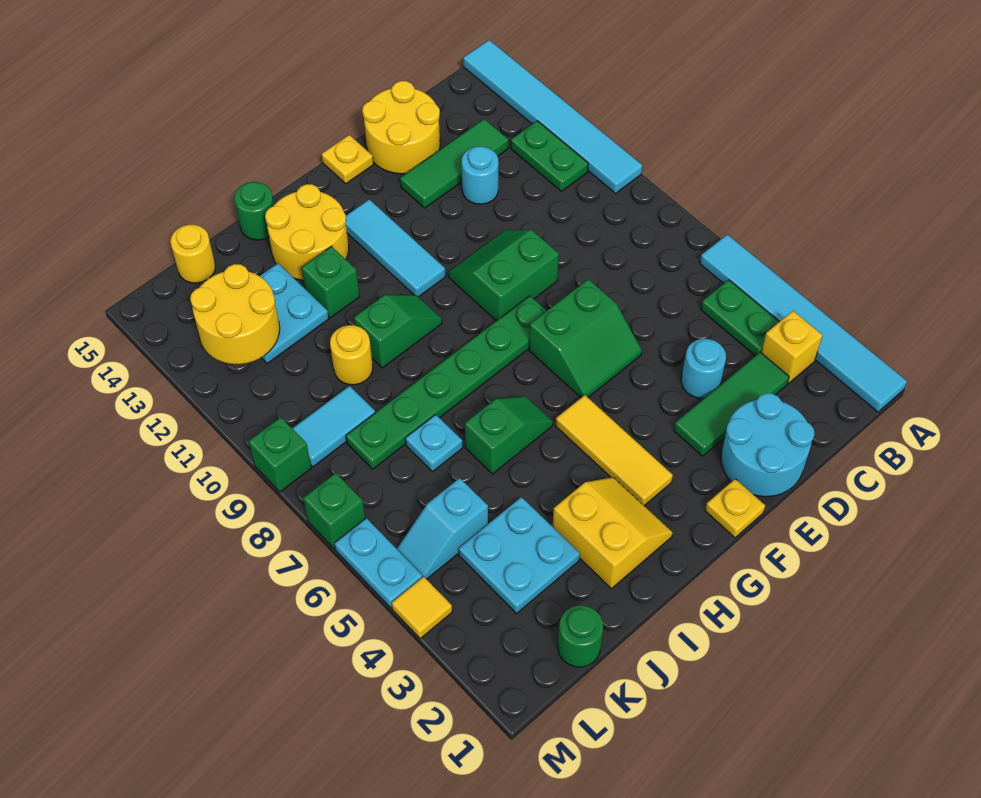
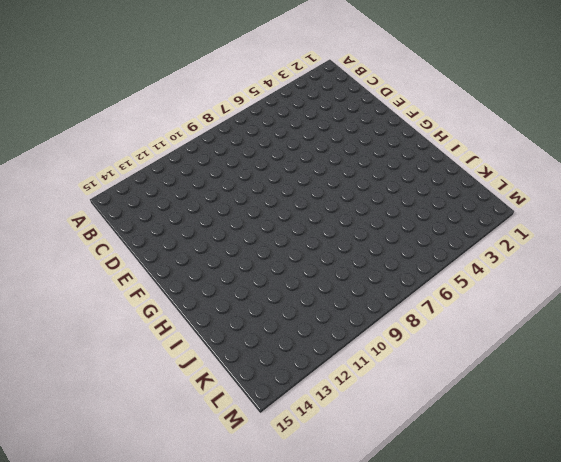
none -> cyan tile A1:A6 level 1
none -> cyan tile A10:A15 level 1
none -> yellow brick B3 level 1
none -> green plate B4:B5 level 1

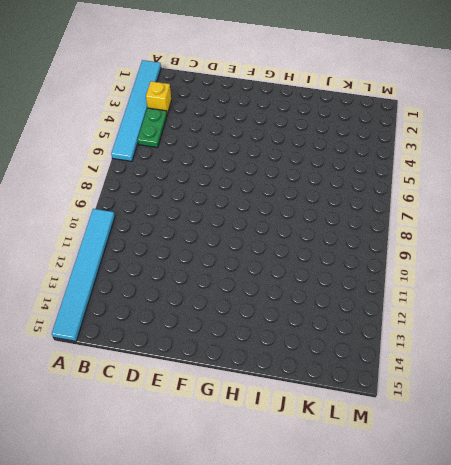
none -> green plate B11:B12 level 1
none -> green tile C3:E3 level 1
none -> green tile C13:E13 level 1
none -> cyan round brick D1:E2 level 1

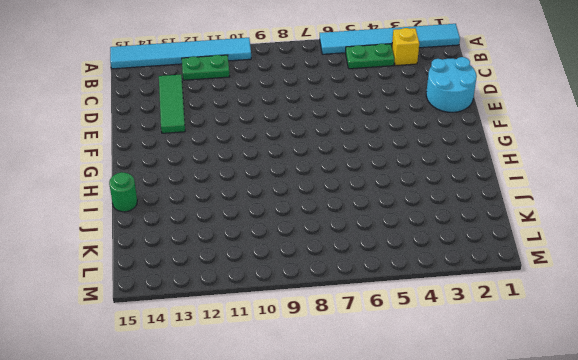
none -> green tile C3:E3 level 1
none -> cyan round brick D4 level 1
none -> cyan round brick D12 level 1
none -> yellow round brick D14:E15 level 1

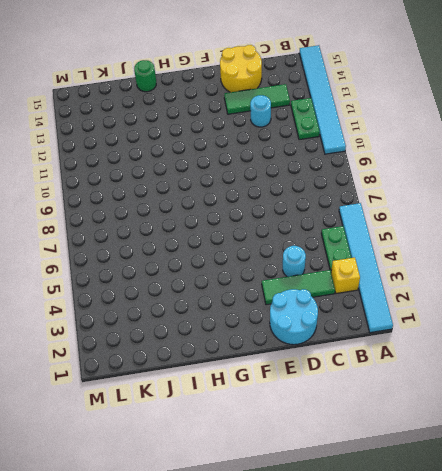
none -> green slope E6:F7 level 1 top 7
none -> green slope E9:F10 level 1 top 9
none -> yellow plate F1 level 1
none -> green plate F8:K8 level 1

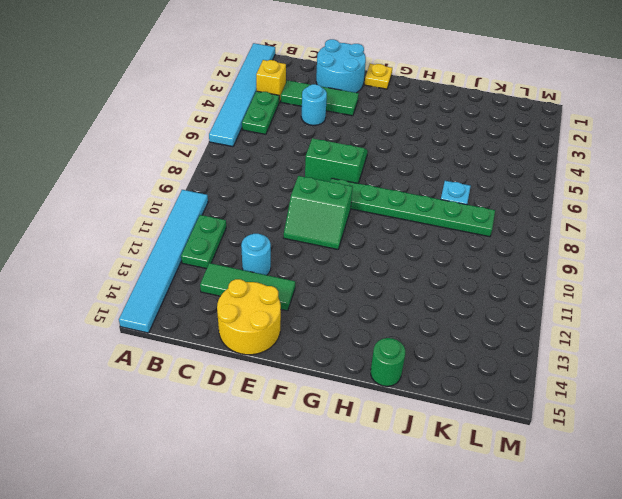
none -> yellow plate F15 level 1
none -> yellow tile G3:G5 level 1
none -> cyan tile G11:G13 level 1
none -> yellow slope H2:I3 level 1 top I

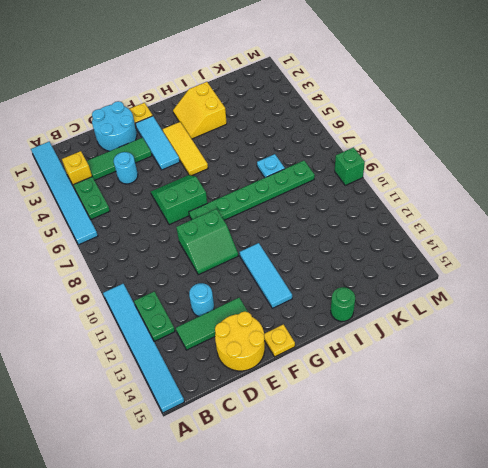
cyan tile F2:F4 level 1 -> none
none -> green slope H6:I6 level 1 top I
none -> green slope H10:I10 level 1 top I
none -> yellow round brick H13:I14 level 1
none -> green brick I12 level 1

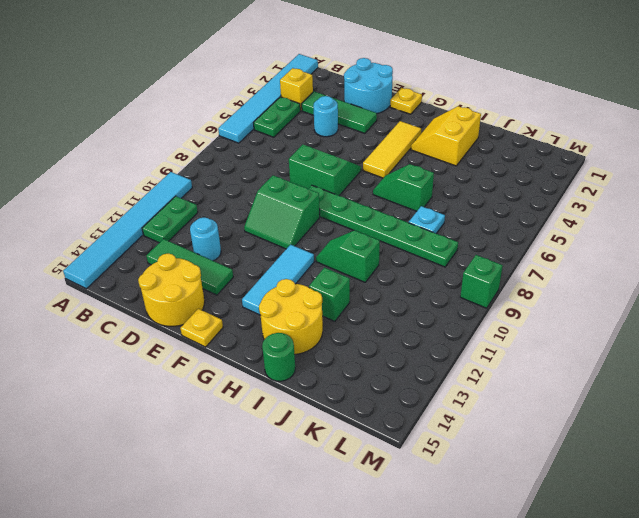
none -> cyan plate J3:K4 level 1
none -> yellow round brick J10 level 1
none -> cyan plate J12:K13 level 1
none -> green round brick K1 level 1

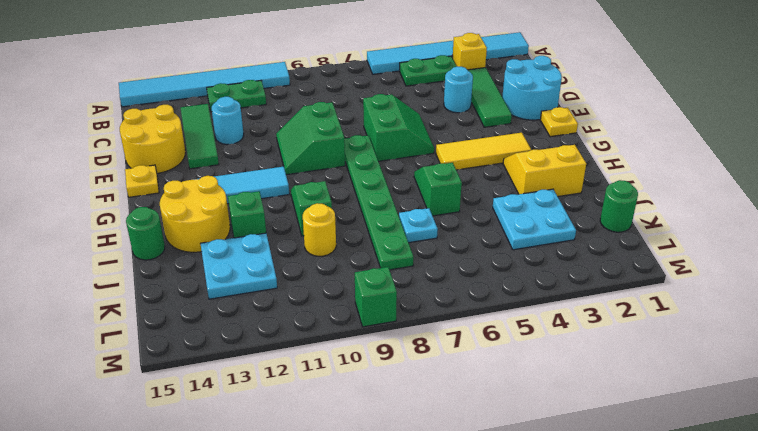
none -> cyan slope K5:L5 level 1 top K
none -> cyan tile K9:L9 level 1
none -> yellow round brick K15 level 1
none -> yellow tile M4 level 1

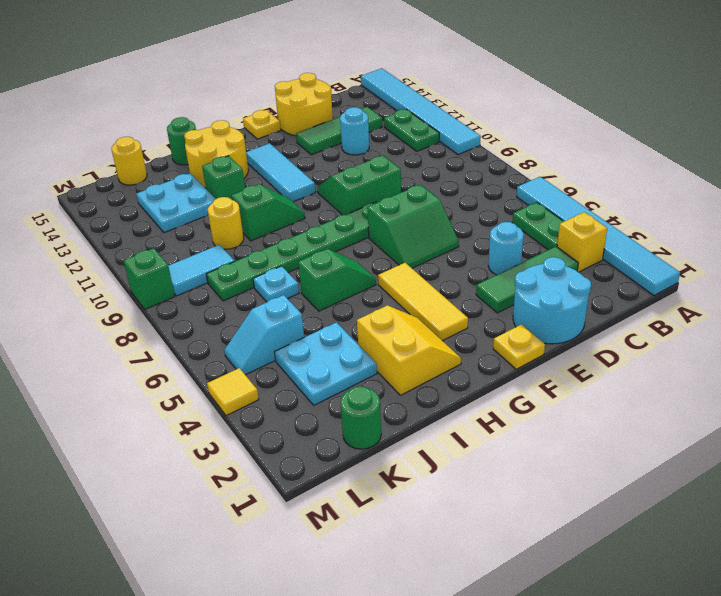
none -> cyan plate M5:M6 level 1
none -> green brick M7 level 1
none -> yellow round brick K12:L13 level 2

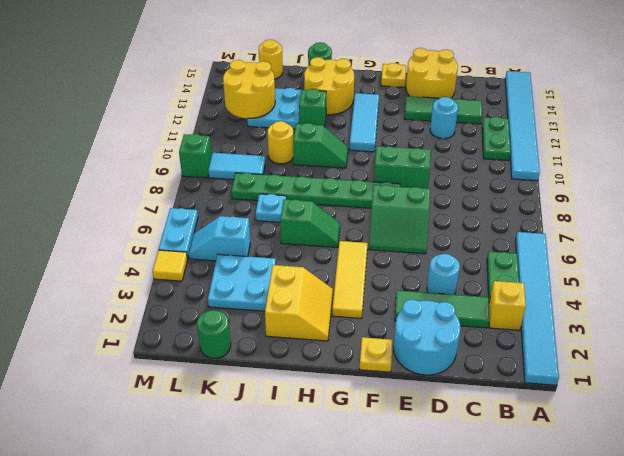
none -> green brick M7 level 1

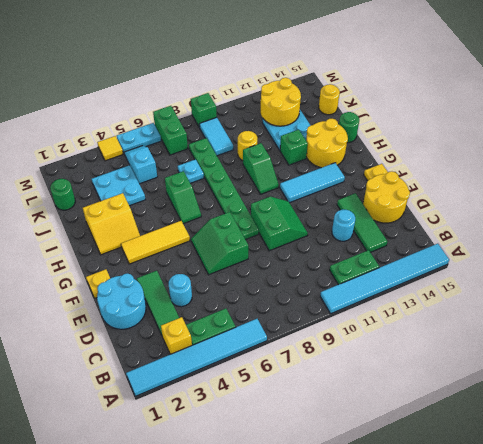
green brick L7:M7 level 1 -> green brick M7 level 1

